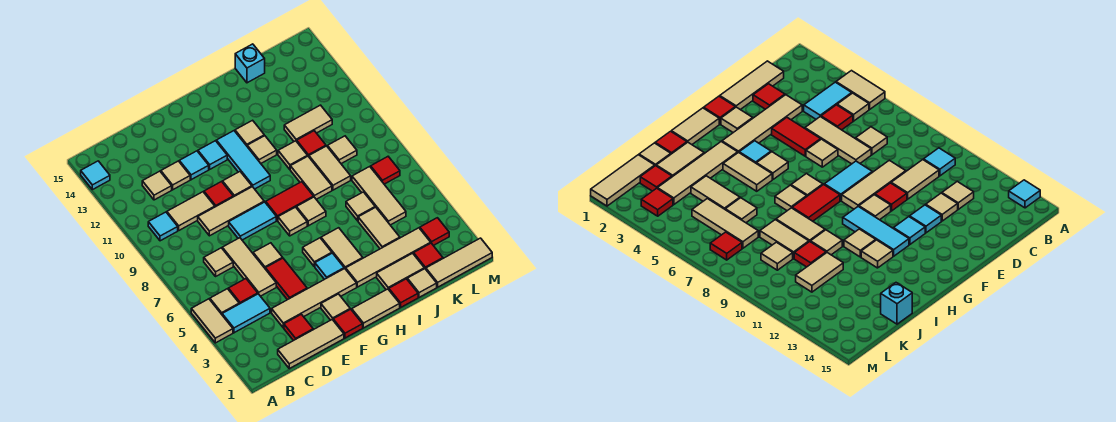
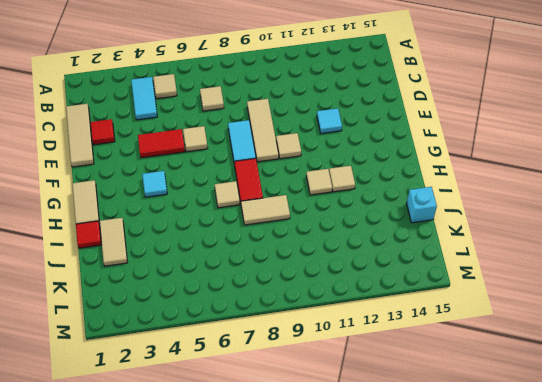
none -> tan tile A4:A5 level 1
none -> cyan tile A14 level 1
none -> cyan tile B10 level 1
none -> red tile C5 level 1

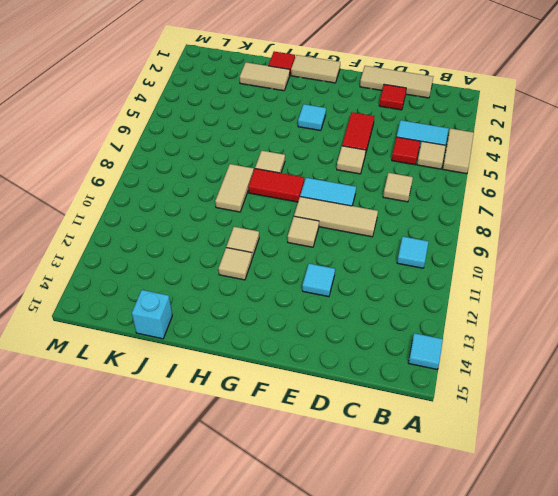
none -> tan tile C10:D10 level 1
none -> tan tile C12 level 1
none -> tan tile D3:G3 level 1
none -> tan tile D5:D7 level 1

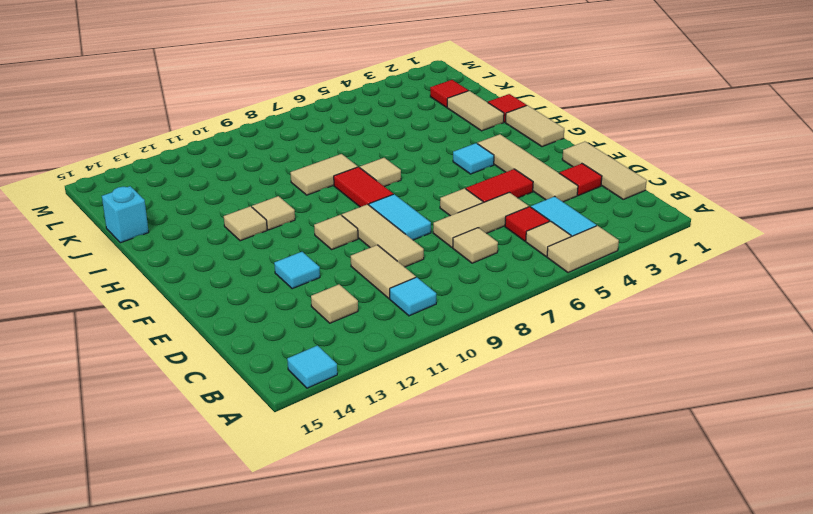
none -> tan tile D12 level 1
none -> red tile E10 level 1
none -> red tile F1 level 1
none -> tan tile F2 level 1

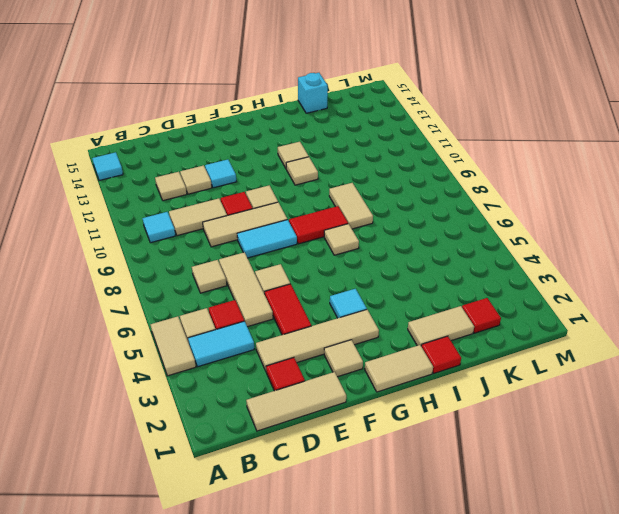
none -> red tile F1 level 1
none -> cyan tile F12 level 1
none -> tan tile G5 level 1
none -> tan tile G7 level 1

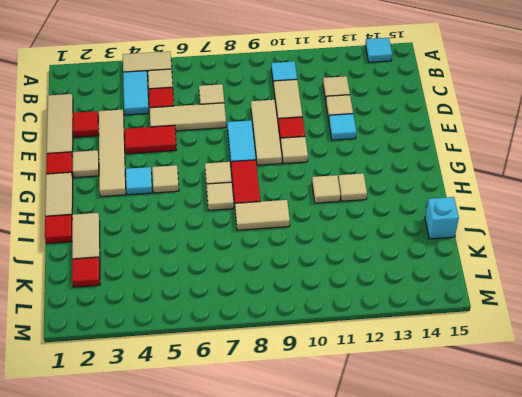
none -> tan tile E6 level 1
none -> cyan tile F12 level 1
none -> cyan tile G10:G12 level 1
none -> tan tile H3:K3 level 1

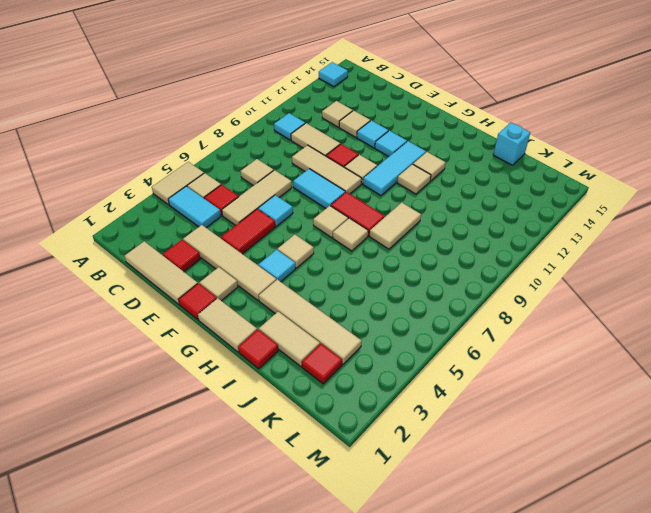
cyan tile E6 level 1 -> tan tile E6 level 1
none -> tan tile H4:H5 level 1
none -> tan tile I10 level 1
none -> tan tile J1 level 1
none -> tan tile J4:J5 level 1

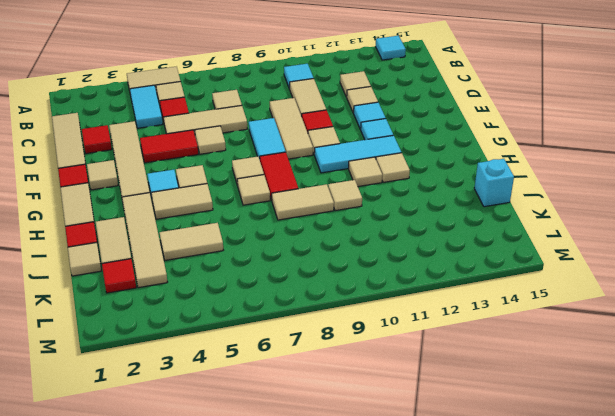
none -> tan tile J6 level 1
none -> tan tile J8:J9 level 1
none -> red tile J10 level 1
none -> tan tile J11:K11 level 1

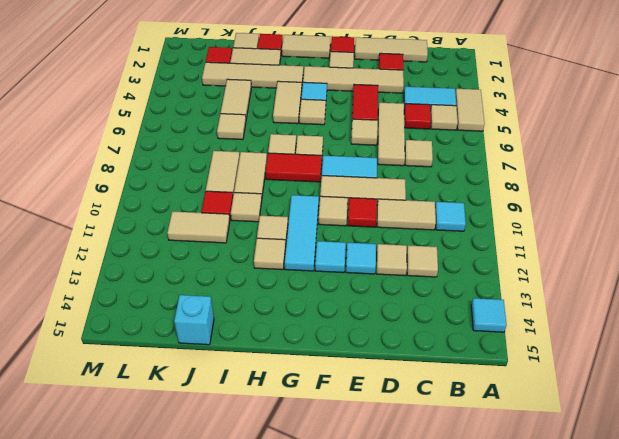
none -> tan tile K1:M1 level 1
none -> tan tile K5:K7 level 1
none -> tan tile K9 level 1
none -> red tile L3 level 1

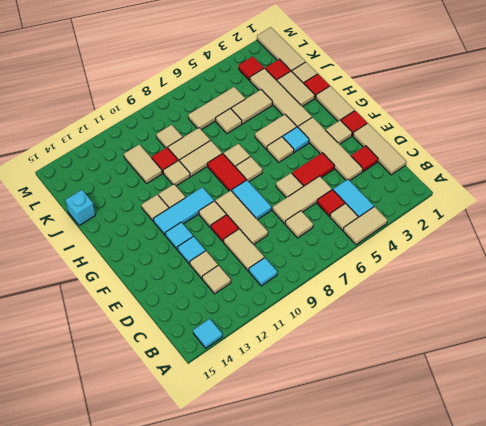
none -> red tile L7 level 1

